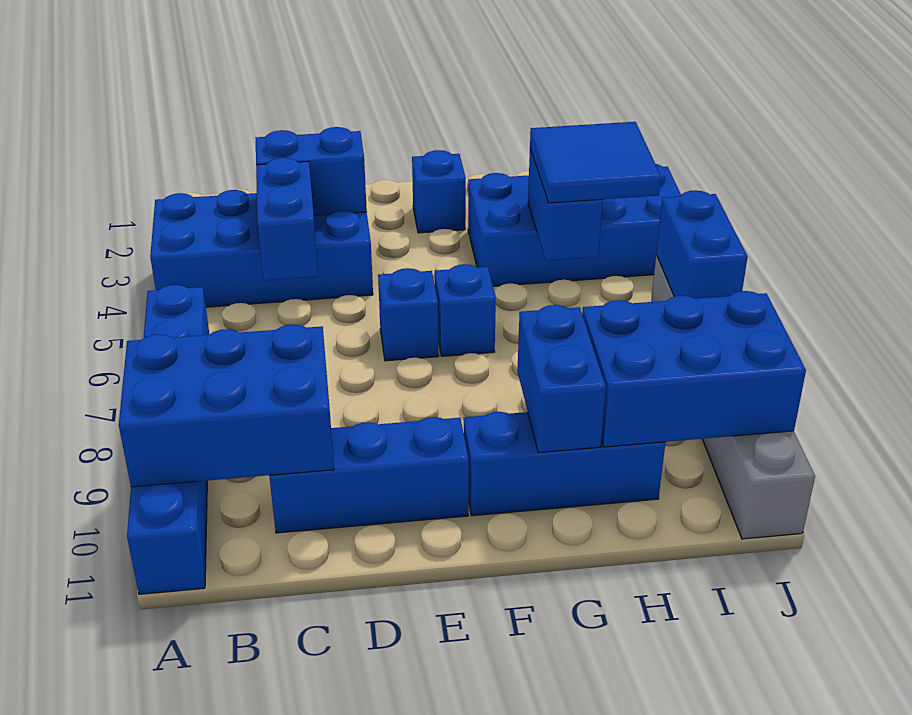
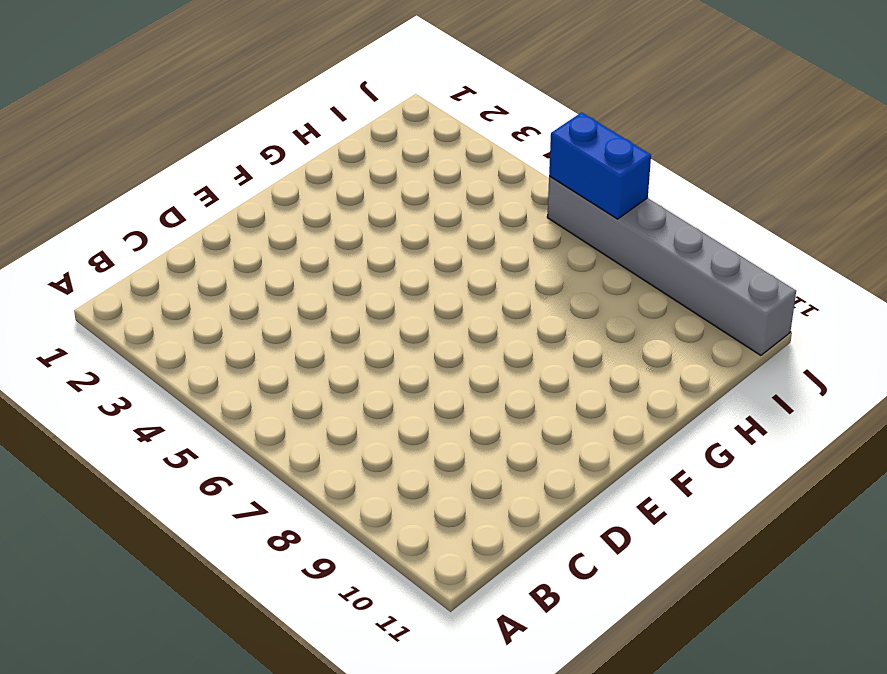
none -> blue brick A3:D4 level 1
none -> blue brick A6:A11 level 1
none -> blue brick C10:E10 level 1

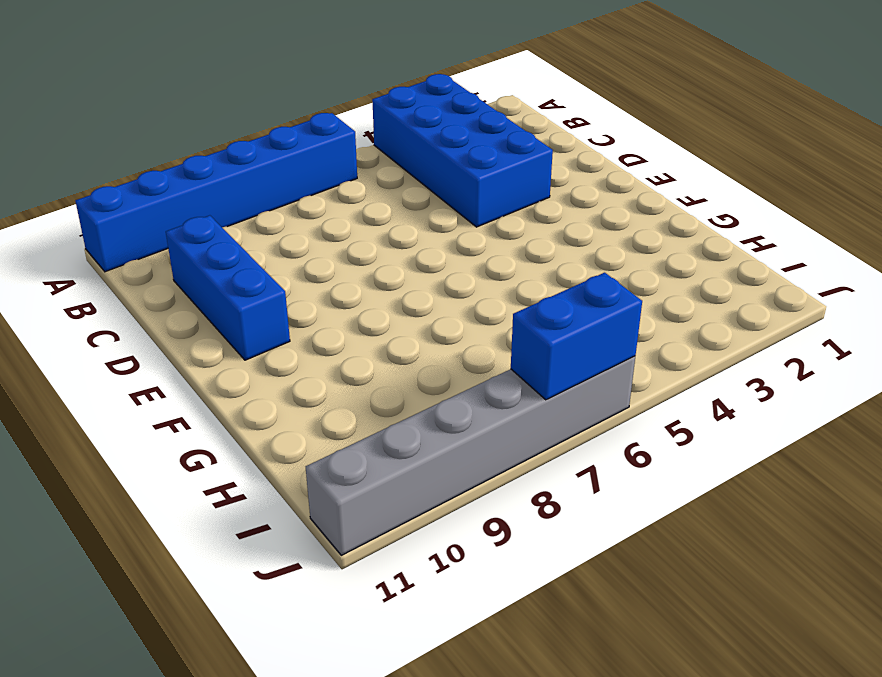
none -> blue brick E6 level 1
none -> blue brick F2 level 1
none -> blue brick F6 level 1

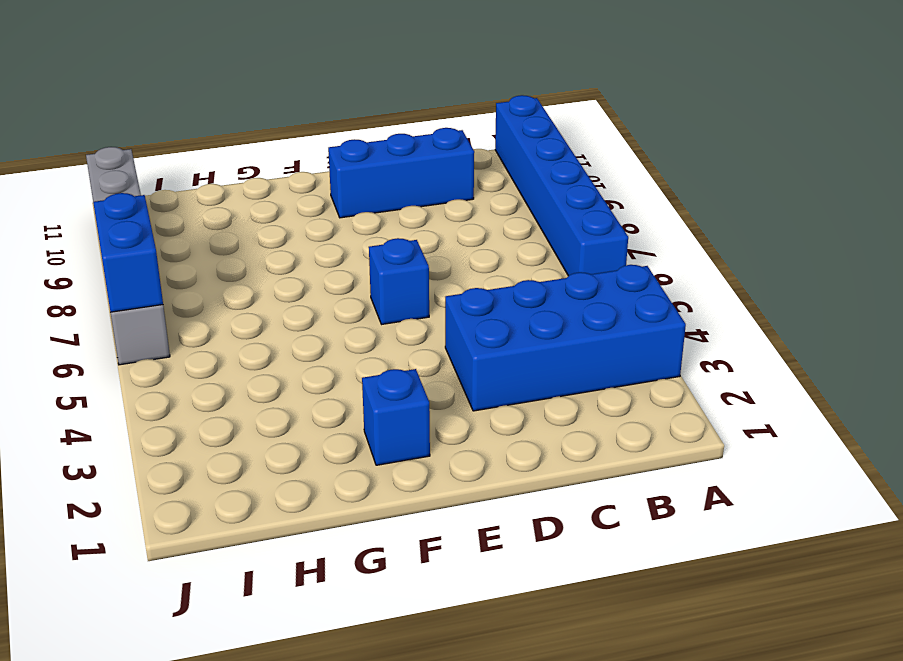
none -> blue brick F6 level 1
none -> blue brick F10:H10 level 1
none -> blue brick G3:J4 level 1

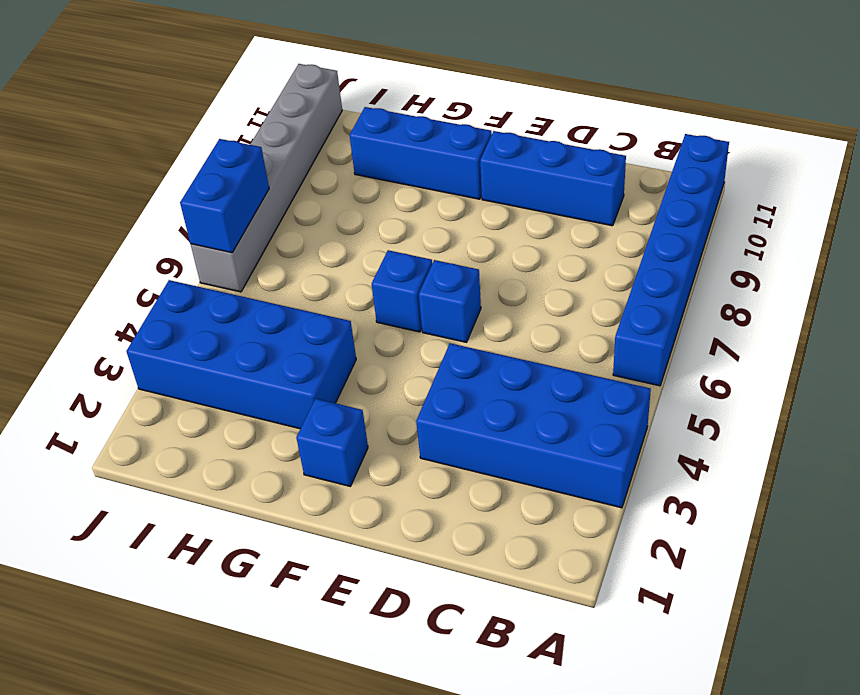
none -> blue brick A9:C10 level 2
none -> blue brick C3:D3 level 2
none -> blue brick C4:C5 level 2

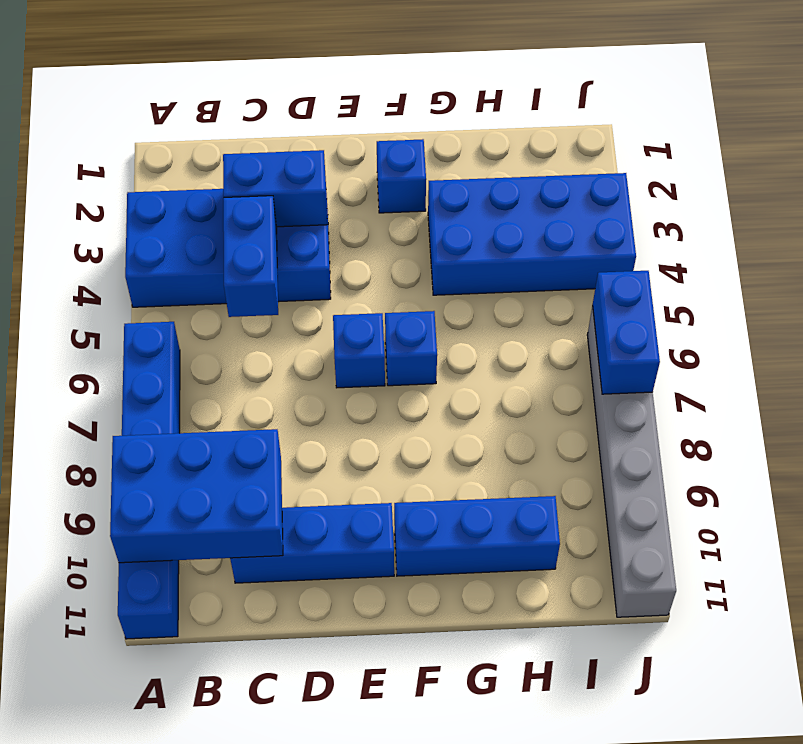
none -> blue brick G9:G10 level 2
none -> blue brick H4:H5 level 2
none -> blue brick H9:J10 level 2

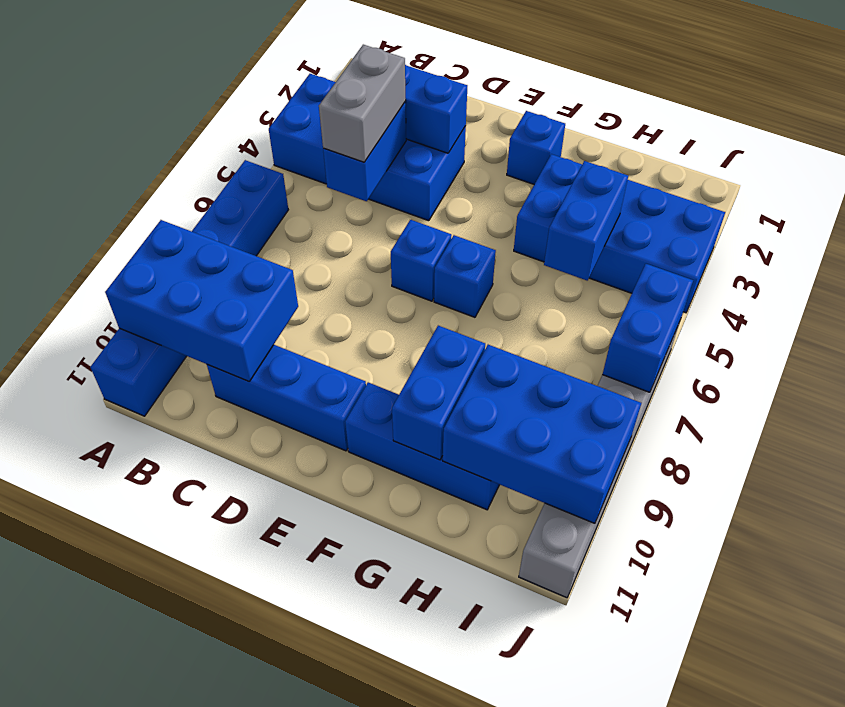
grey brick C4:C5 level 3 -> none
none -> blue tile H4:I5 level 3

